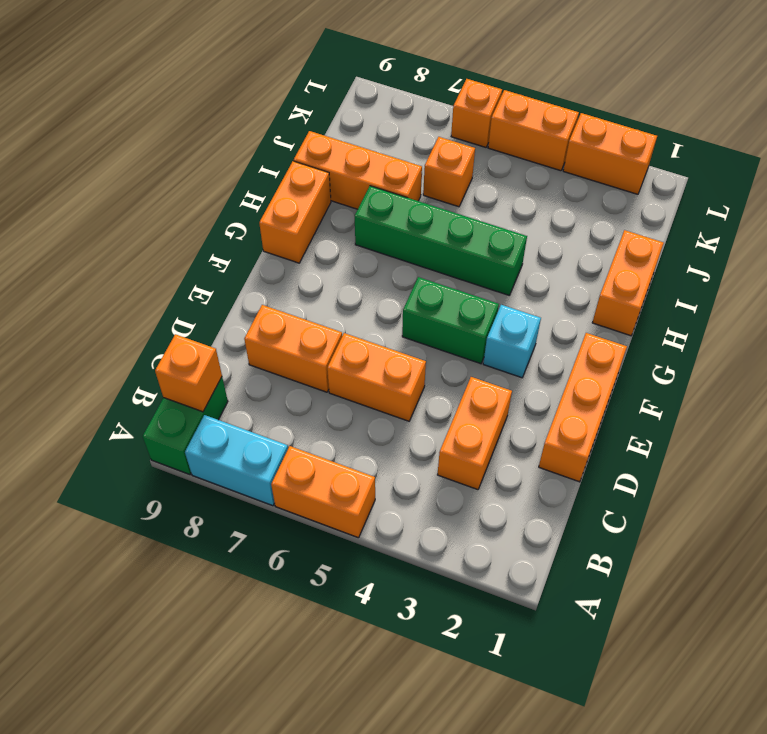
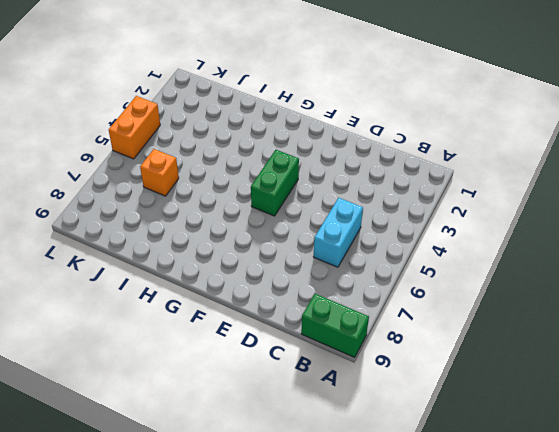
cyan brick C5:C6 level 1 -> cyan brick A7:A8 level 1
none -> orange brick A5:A6 level 1
none -> orange brick C3:D3 level 1
none -> orange brick D1:F1 level 1

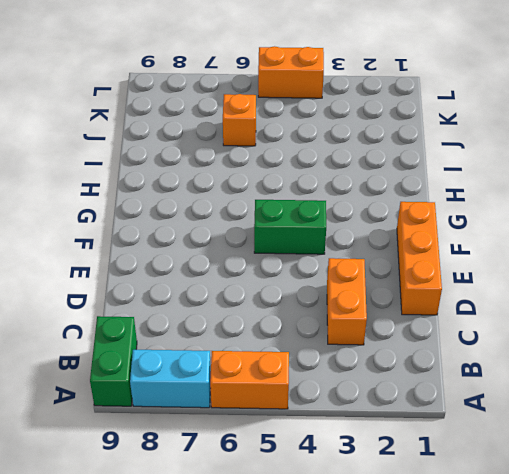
none -> orange brick D5:D6 level 1
none -> orange brick D7:D8 level 1
none -> cyan brick F3 level 1

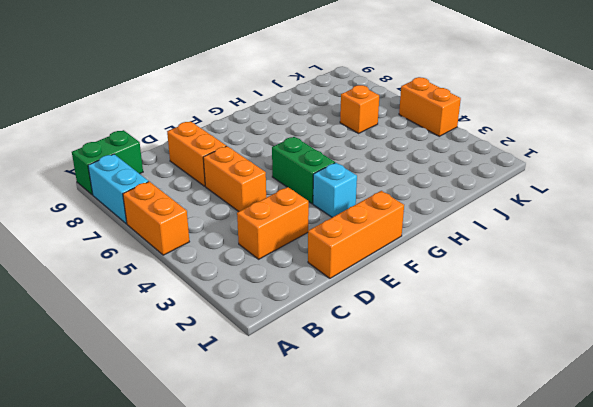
none -> orange brick G9:H9 level 1
none -> orange brick H1:I1 level 1
none -> green brick H4:H7 level 1

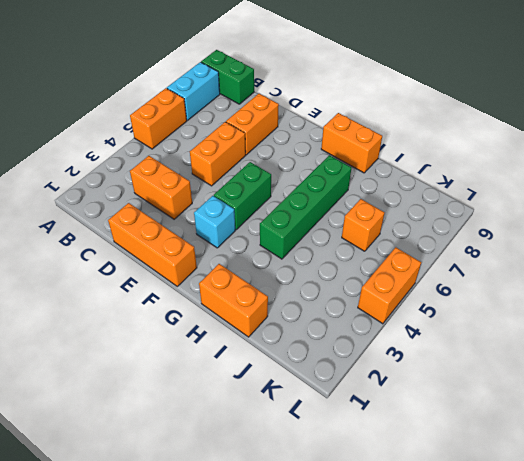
none -> orange brick I7:I9 level 1
none -> orange brick L2:L3 level 1
none -> orange brick L6 level 1

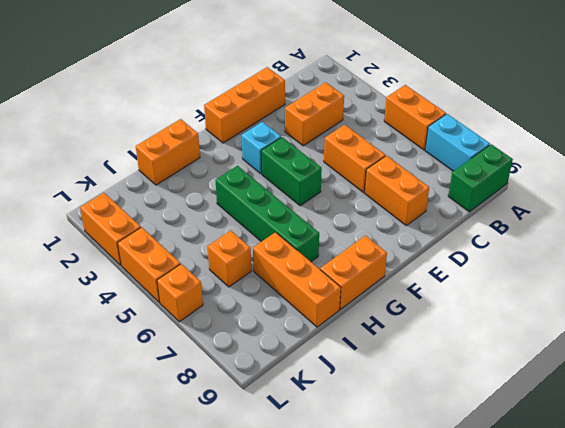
none -> orange brick B9 level 2

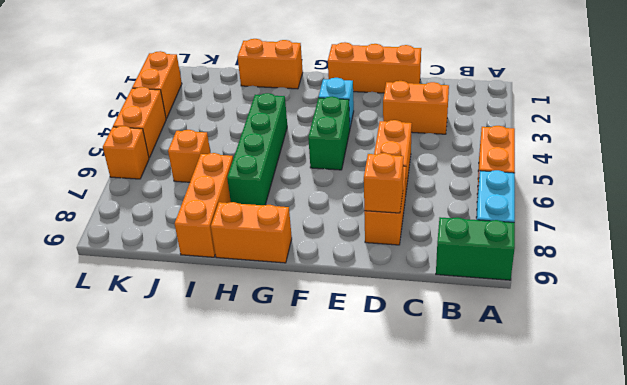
orange brick D8 level 2 -> orange brick B9 level 2

